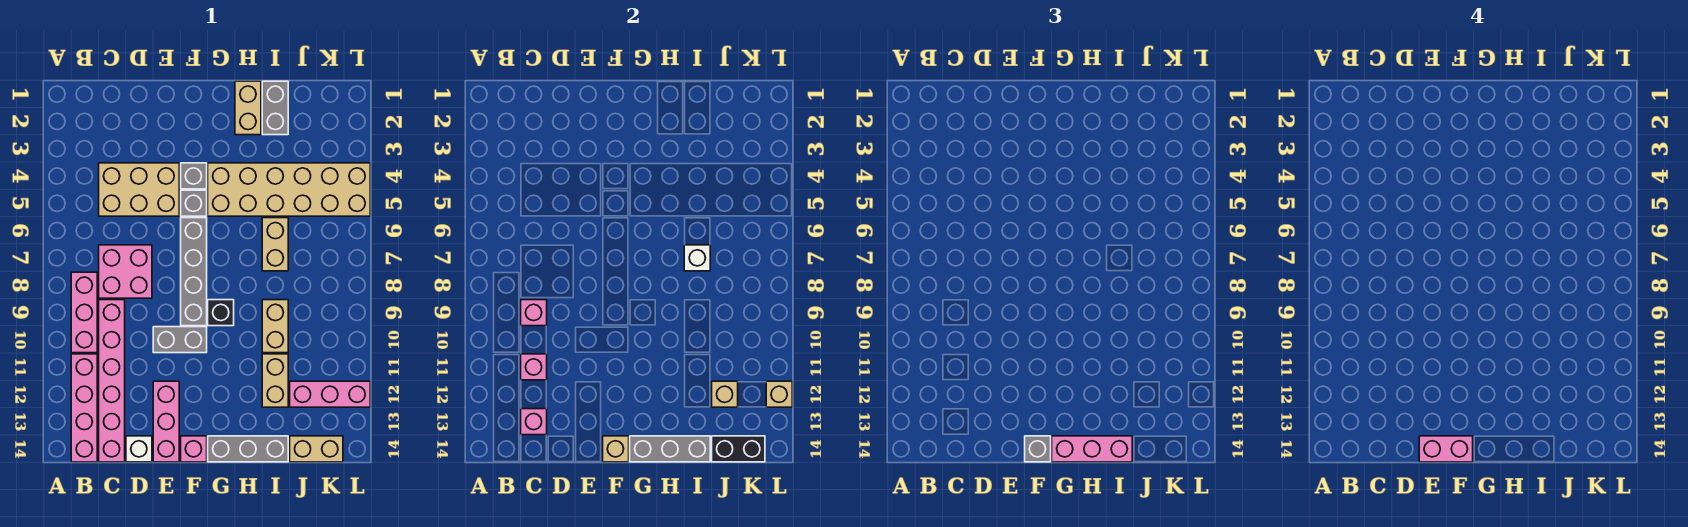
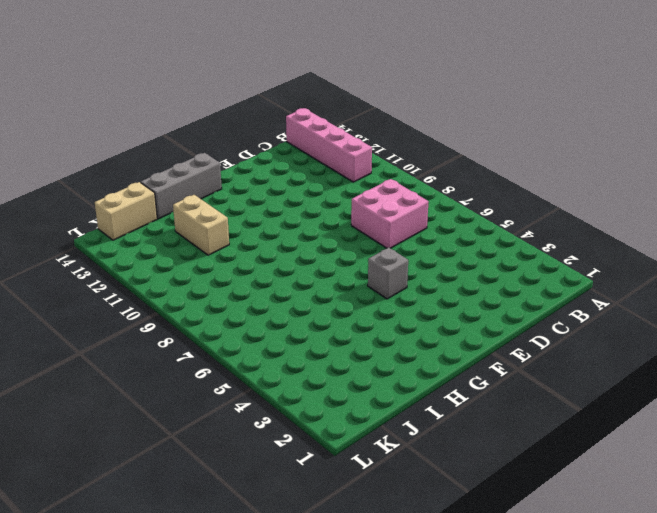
none -> pink brick B8:B10 level 1
none -> tan brick C4:E5 level 1
none -> pink brick C9:C14 level 1
none -> white brick D14 level 1

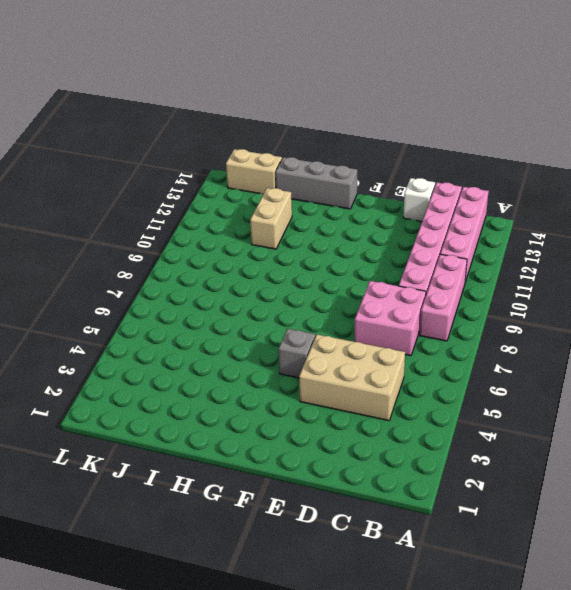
none -> grey brick E10:F10 level 1
none -> pink brick E12:E14 level 1
none -> grey brick F4 level 1
none -> grey brick F6:F9 level 1

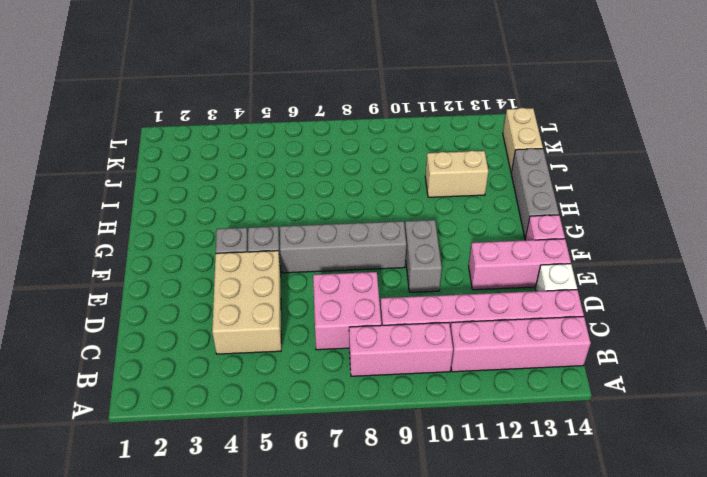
none -> tan brick G4:L5 level 1
none -> black brick G9 level 1
none -> tan brick H1:H2 level 1
none -> grey brick I1:I2 level 1

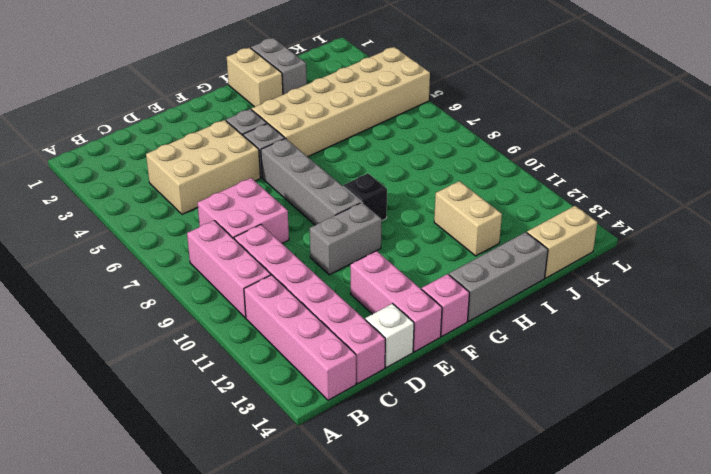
none -> tan brick I6:I7 level 1
none -> tan brick I9:I10 level 1
none -> pink brick J12:L12 level 1
none -> pink brick C9 level 2

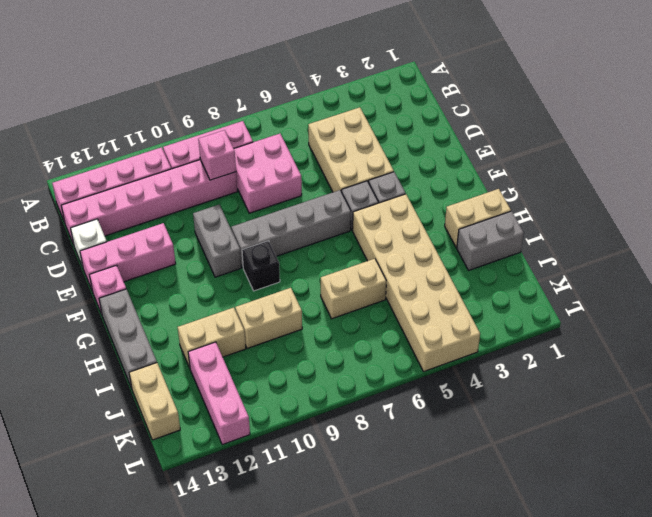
none -> pink brick C11 level 2
none -> pink brick C13 level 2
none -> tan brick F14 level 2
none -> grey brick G14:I14 level 2

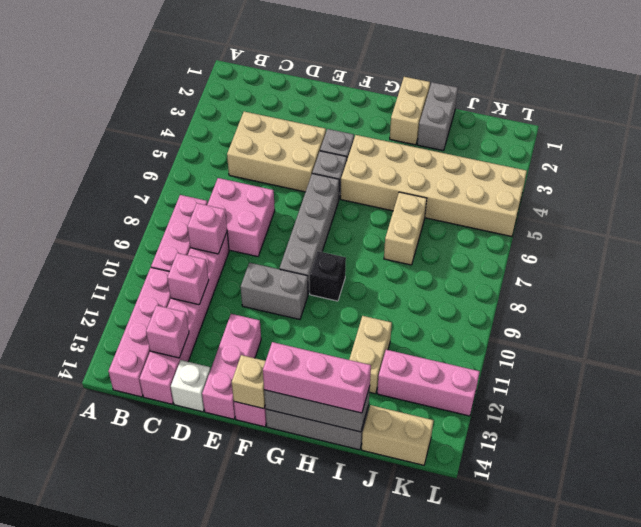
none -> tan brick I9:I10 level 1
none -> white brick I7 level 2
none -> tan brick J12 level 2
none -> black brick J14:K14 level 2

